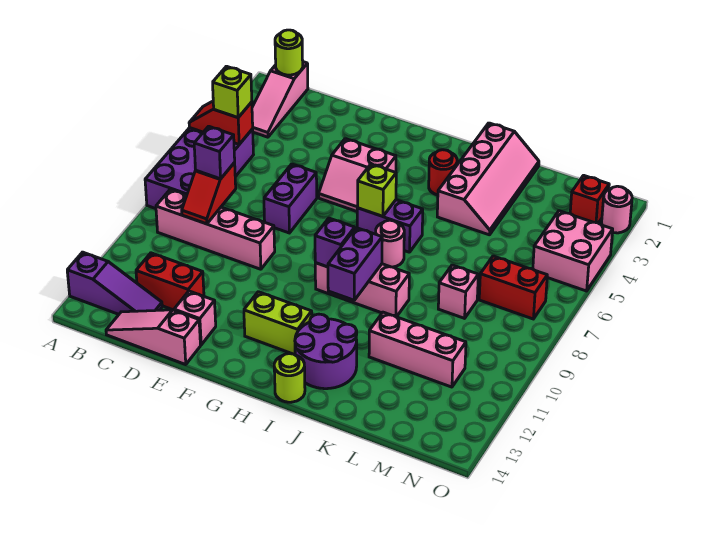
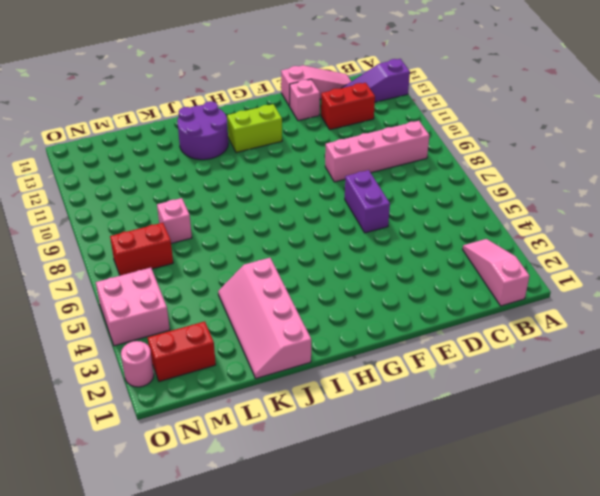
red brick M2:N2 level 1 -> red brick N2 level 1
none -> purple brick A5:B8 level 1
none -> pink slope F4:G5 level 1 top 4
none -> purple brick H6:I6 level 1
none -> pink brick H9:J9 level 1

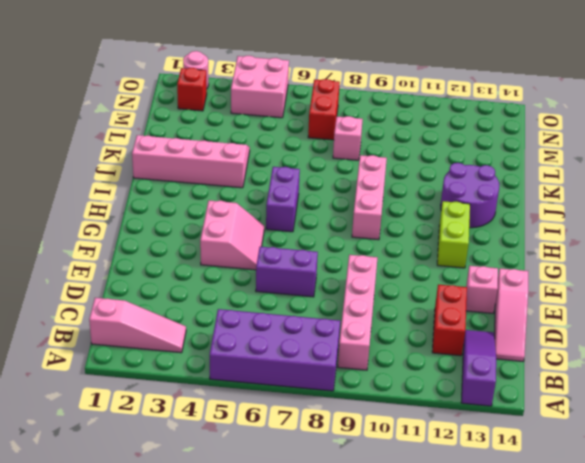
none -> red round brick I3 level 1
none -> pink round brick I7 level 1
none -> lime round brick I14 level 1
none -> pink brick K11:M11 level 1

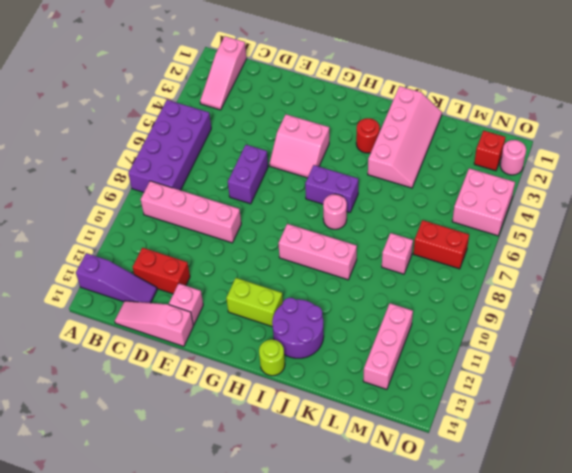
pink brick M11:M13 level 1 -> pink brick K11:M11 level 1
none -> red slope A5:B5 level 2 top B
none -> lime round brick B1 level 2
none -> red slope C8:C9 level 2 top 8
none -> lime brick H6 level 2

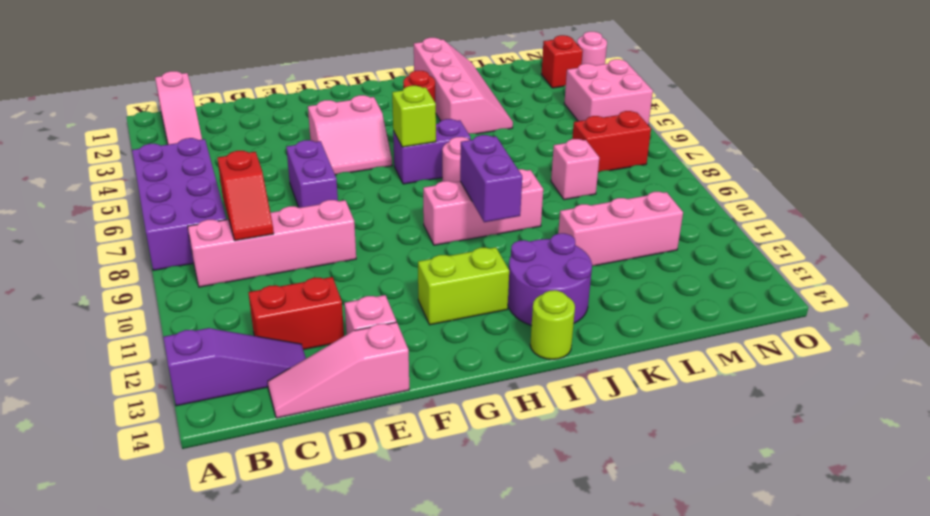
none -> red slope A5:B5 level 2 top B
none -> lime round brick B1 level 2
none -> purple brick H9 level 2
none -> lime brick B5 level 3

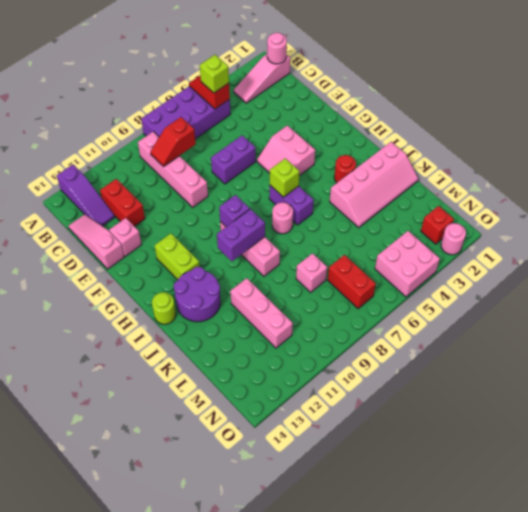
pink round brick B1 level 2 -> lime round brick B1 level 2
none -> purple brick C8 level 3

